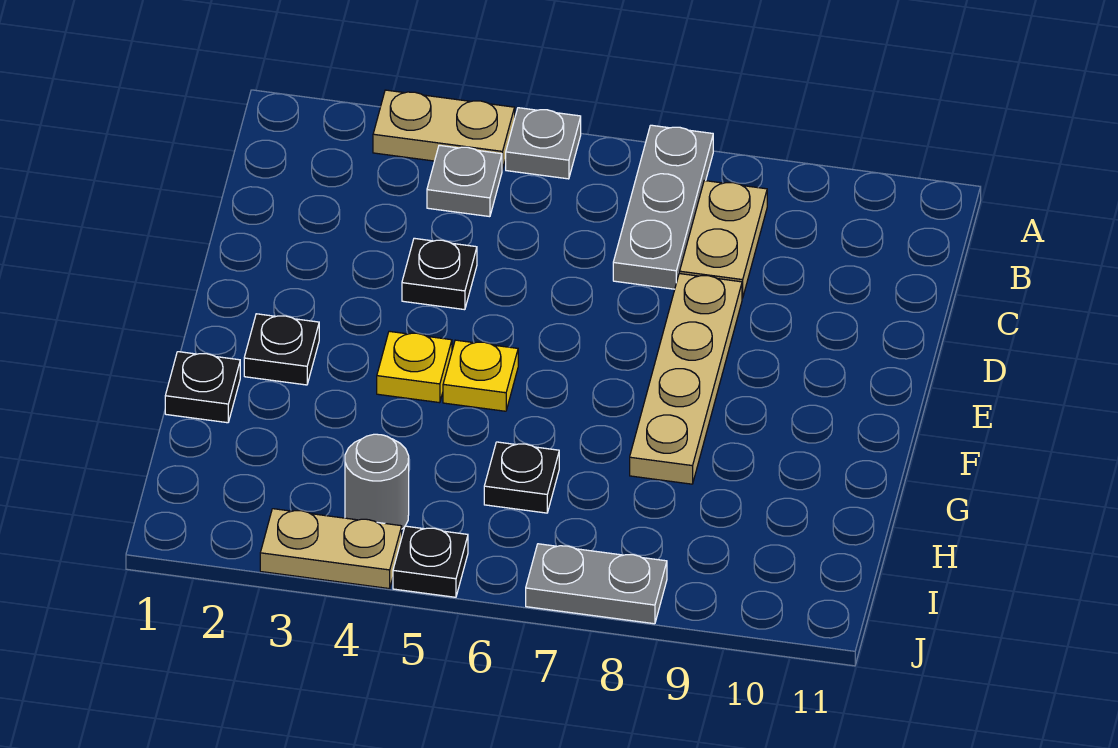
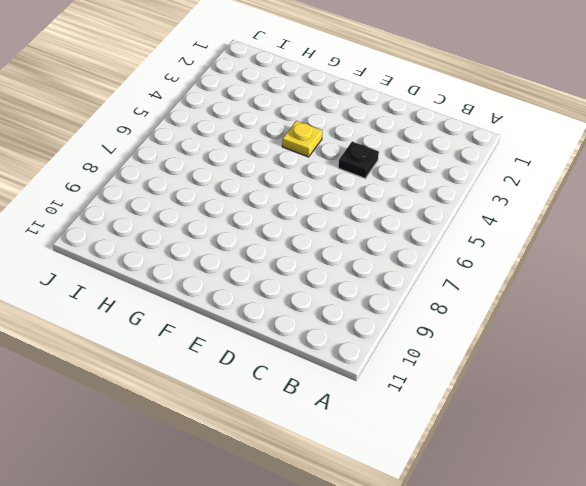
none -> tan plate A3:A4 level 1
none -> grey plate A5 level 1
none -> grey plate A7:C7 level 1

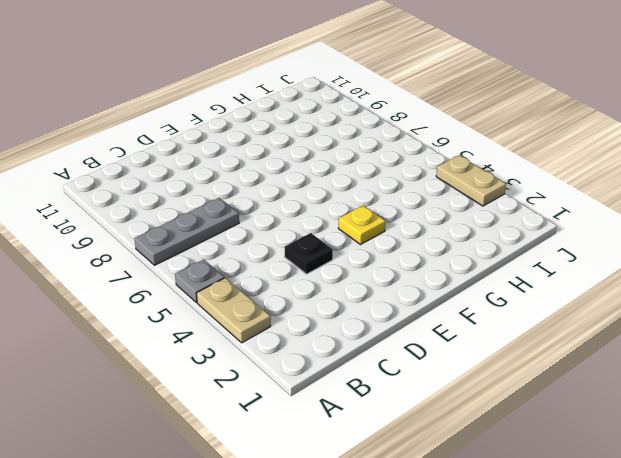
none -> grey plate B4 level 1
none -> tan plate B8:C8 level 1
none -> tan plate D8:G8 level 1

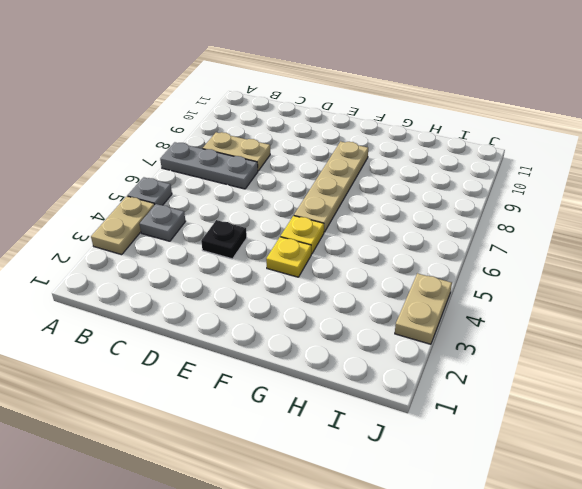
tan plate F6:F9 level 1 -> tan plate D8:G8 level 1
none -> black plate F2 level 1
none -> black plate G1 level 1
none -> black plate H6 level 1

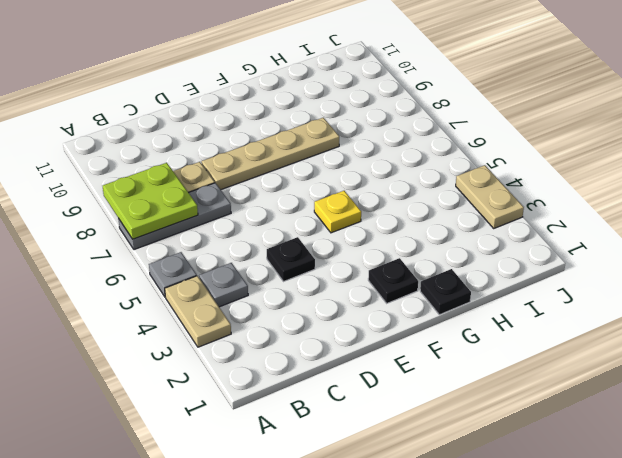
lime plate A7:B8 level 2 -> none
none -> yellow plate F4 level 1
none -> black plate H6 level 1
none -> grey round brick I4 level 1

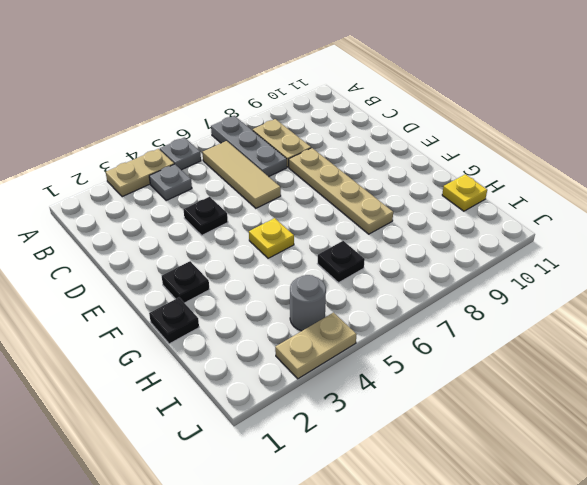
tan tile B6:D6 level 1 -> none
yellow plate H11 level 1 -> yellow plate F4 level 1
none -> black plate J5 level 1
none -> grey plate J7:J8 level 1

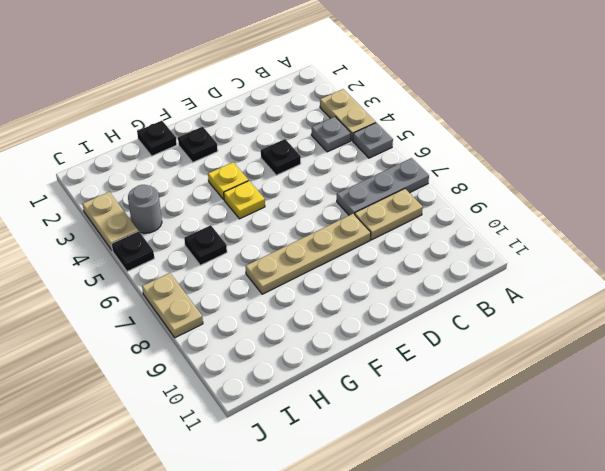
tan plate J7:J8 level 1 -> grey plate J7:J8 level 1

